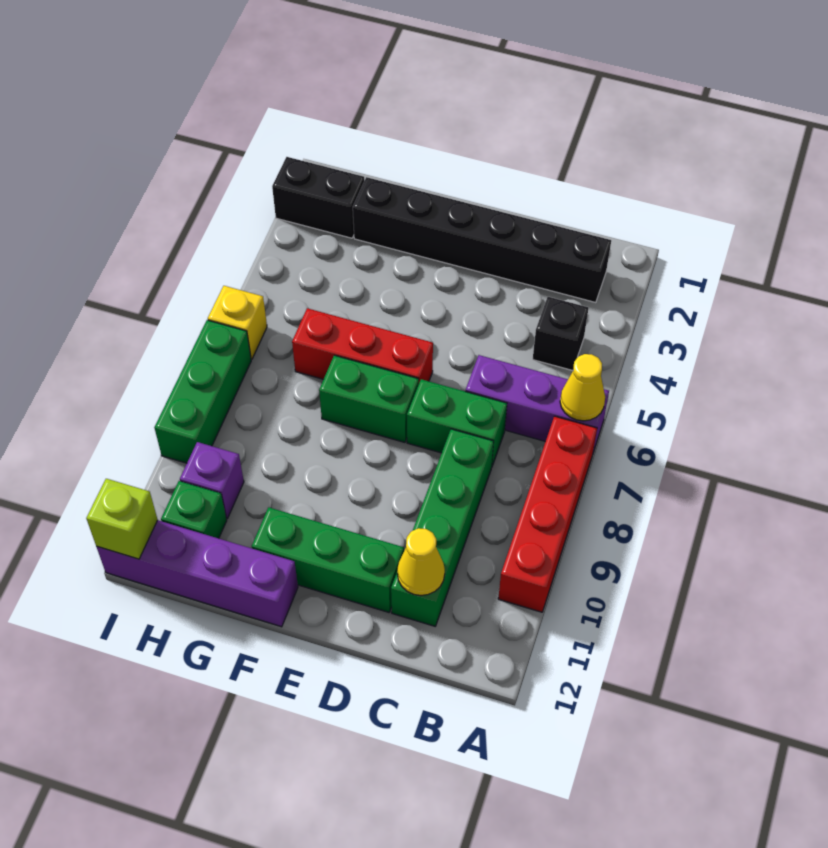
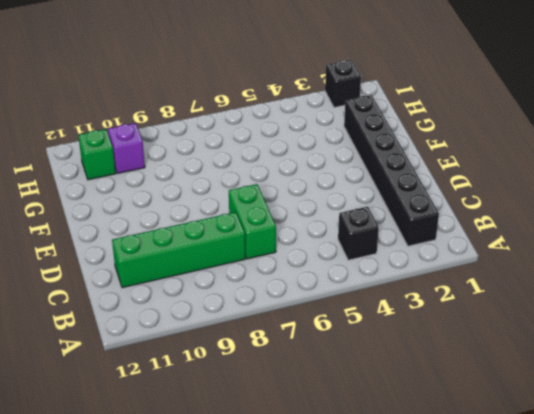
black brick I2 level 1 -> black brick H2:I2 level 1
none -> purple brick A6:C6 level 1
none -> red brick A7:A10 level 1
none -> green brick D11:F11 level 1

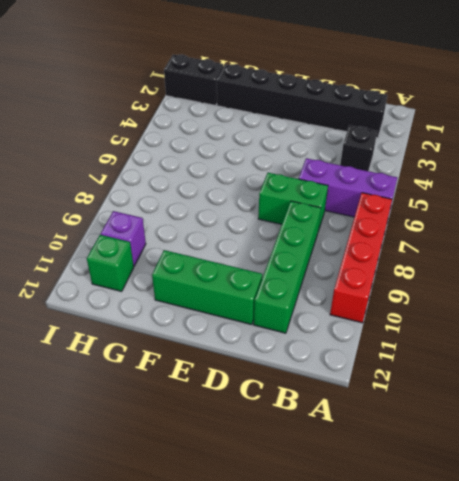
none -> red brick E6:G6 level 1
none -> green brick E7:F7 level 1
none -> purple brick F12:I12 level 1

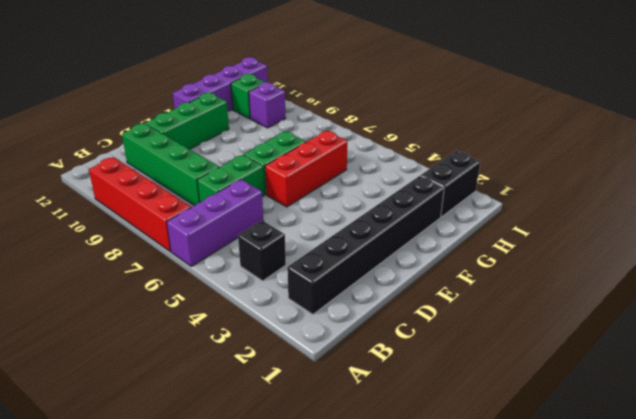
none -> yellow brick I6 level 1
none -> green brick I7:I9 level 1
none -> yellow cone A6 level 2

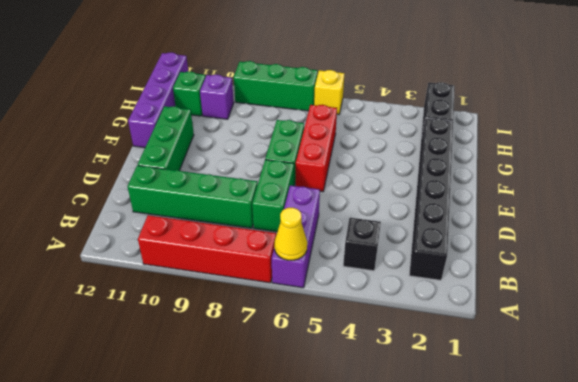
none -> yellow cone C11 level 2
none -> lime brick I12 level 2

